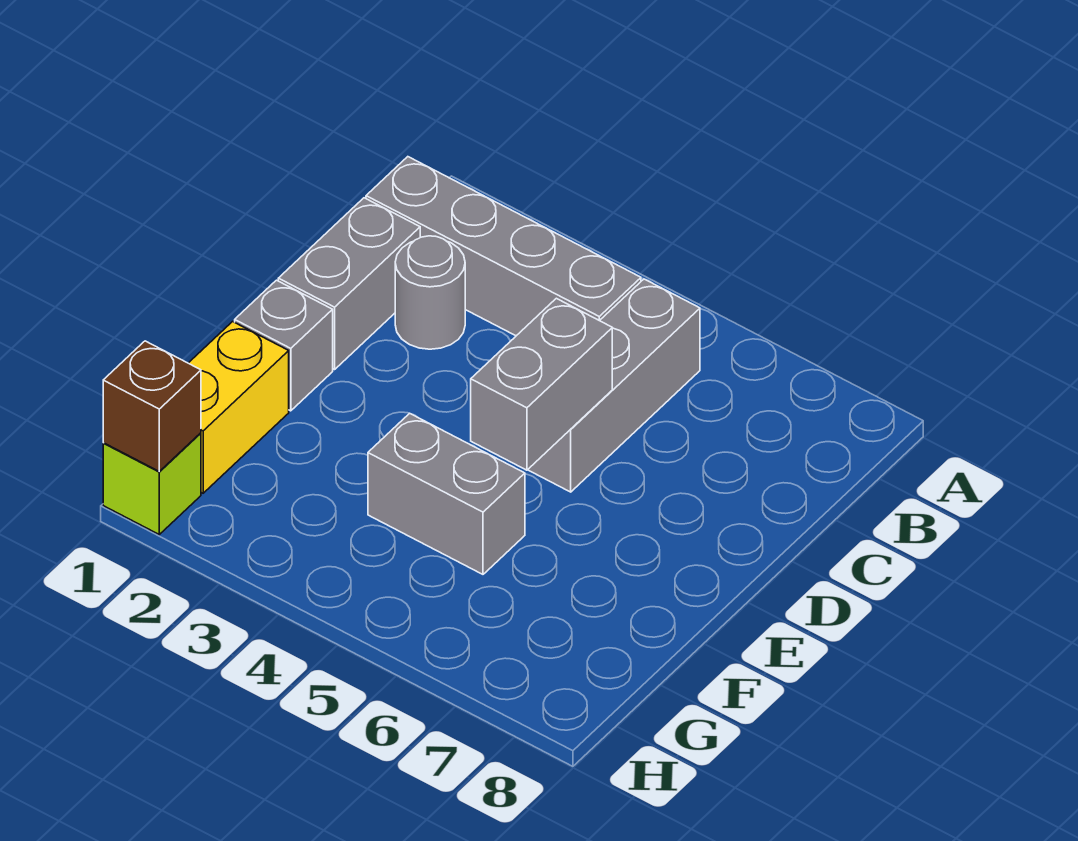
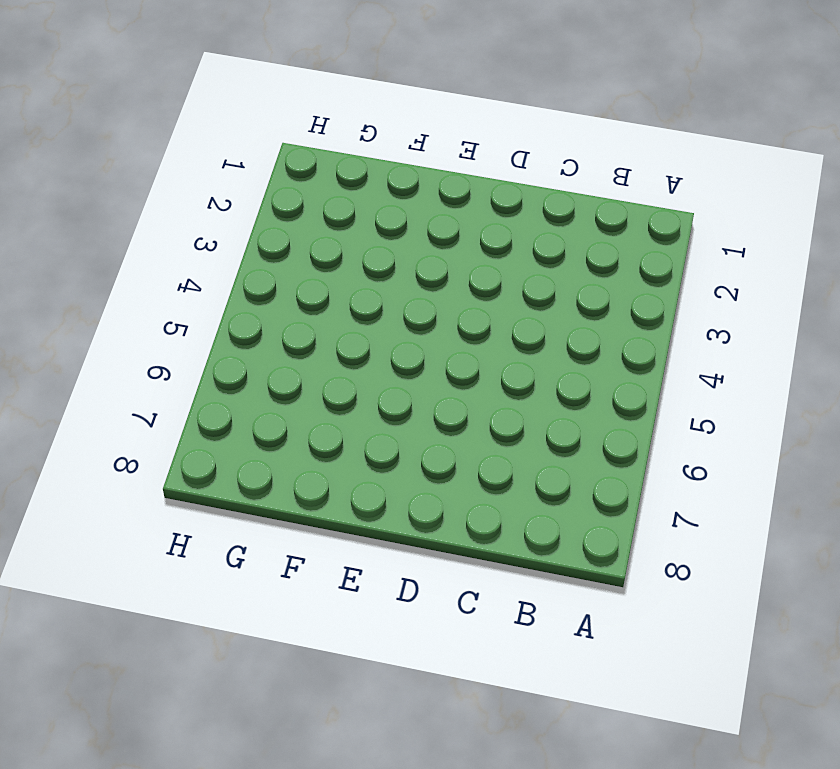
none -> grey brick B1:B4 level 1
none -> grey brick B5:D5 level 1

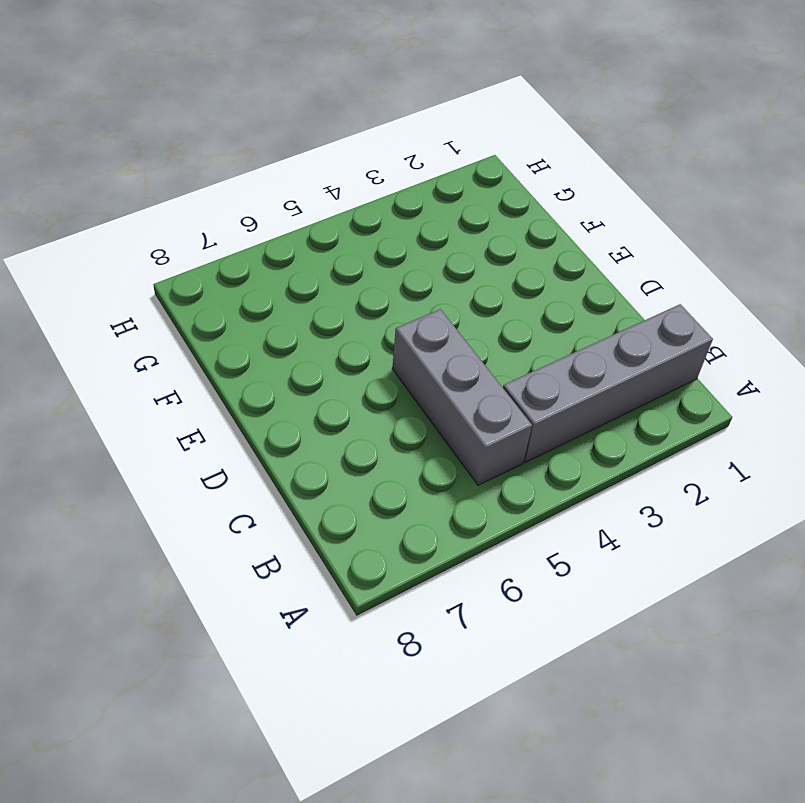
none -> grey brick C1:D1 level 1
none -> grey round brick C2 level 1

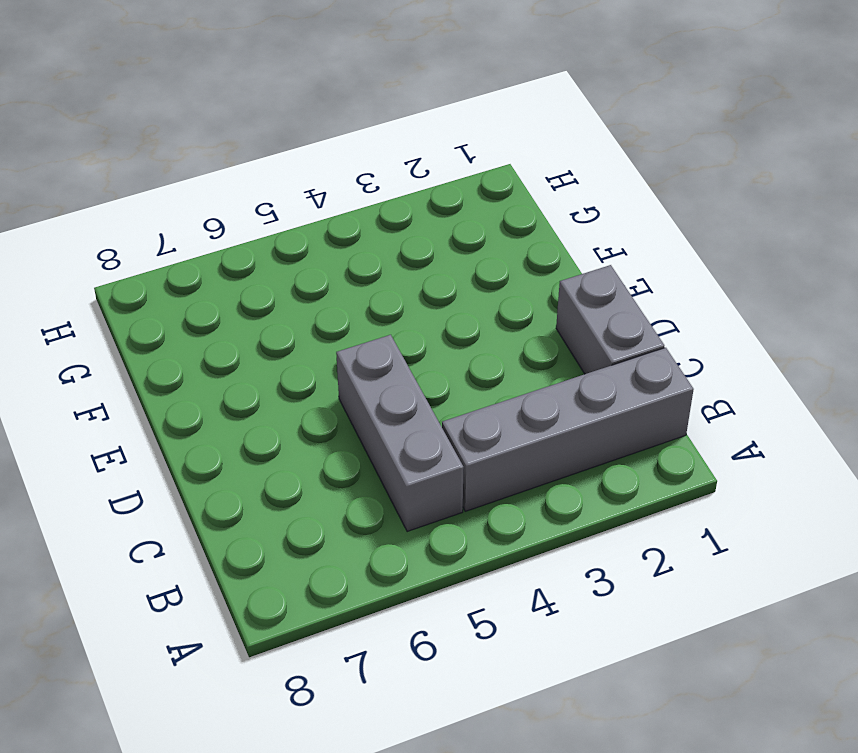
none -> grey round brick C2 level 1
none -> grey brick E1 level 1

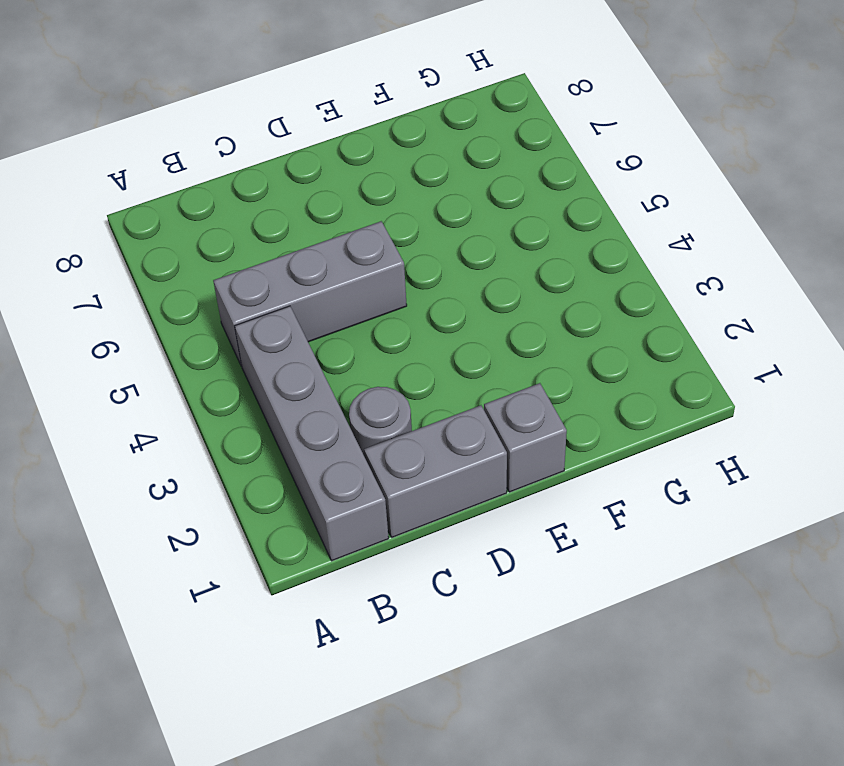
none -> yellow brick F1:G1 level 1
none -> grey brick F4:F5 level 1

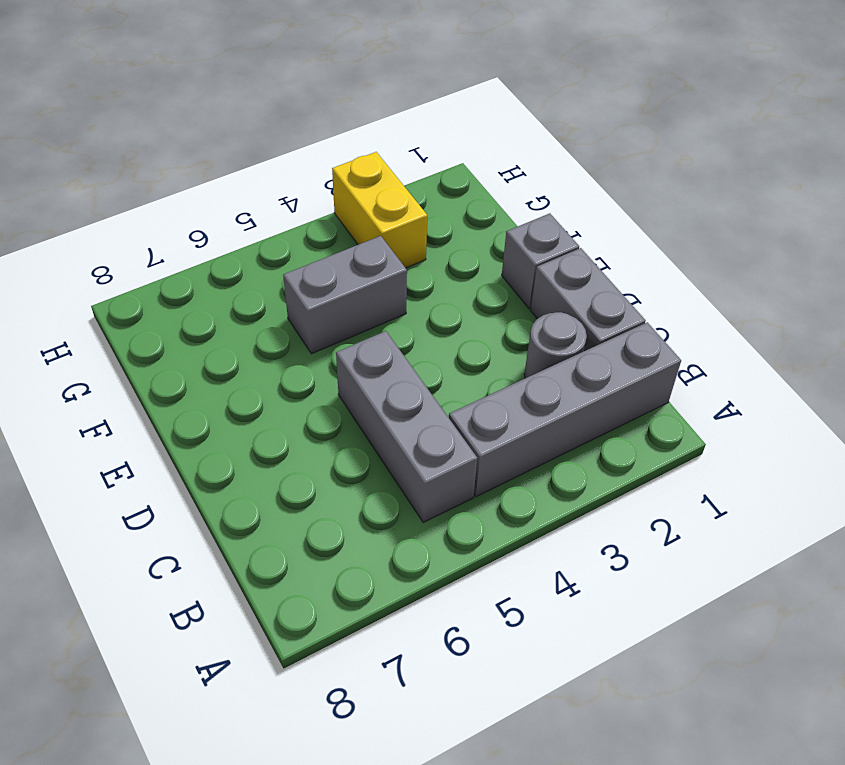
yellow brick G3:H3 level 1 -> yellow brick F1:G1 level 1
none -> lime brick H1 level 1
none -> grey brick D5:E5 level 2

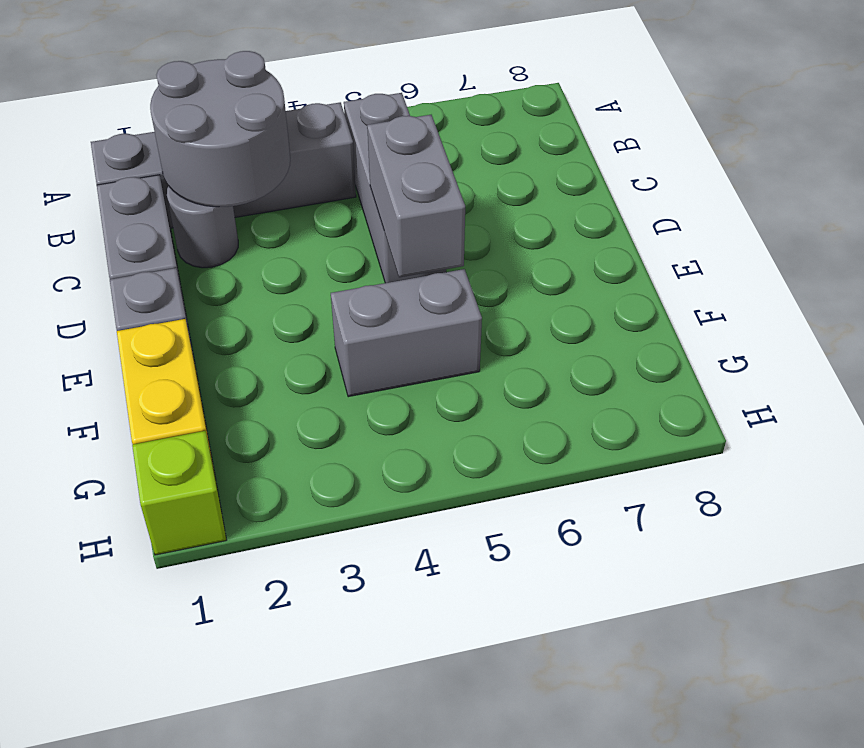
grey round brick B2:C3 level 2 -> none
none -> brown brick H1 level 2

